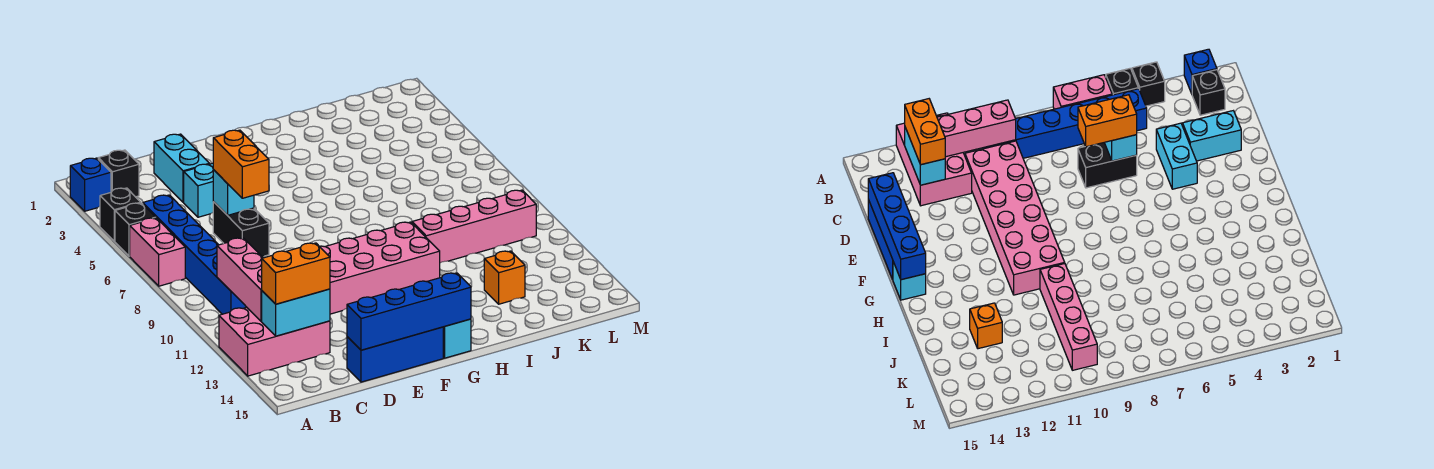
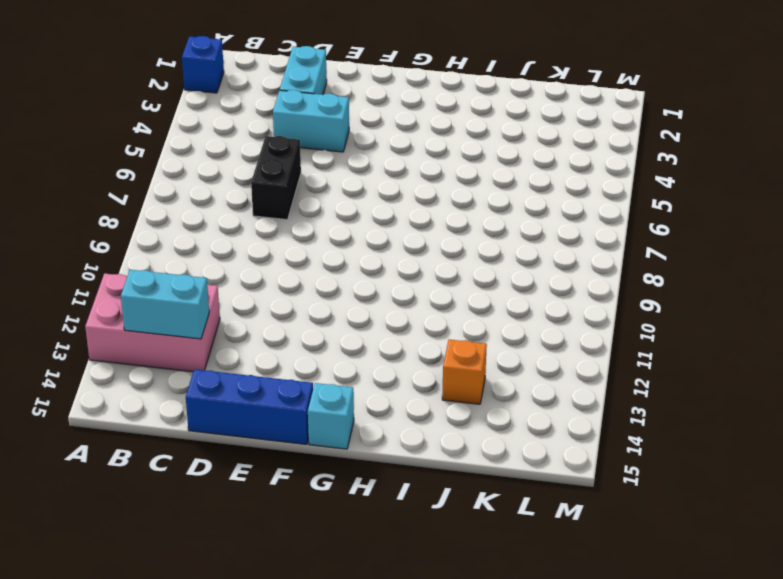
none -> black brick A4 level 1
none -> black brick A5 level 1
none -> pink brick A6:A7 level 1

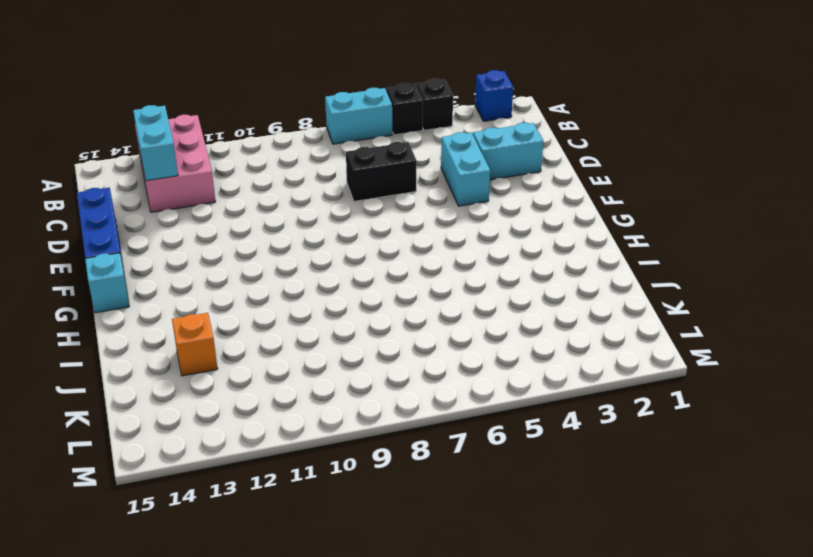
cyan brick A6:A7 level 1 -> pink brick A6:A7 level 1
none -> black brick B2 level 1
none -> blue brick B5:B10 level 1
none -> pink brick C10:H11 level 1

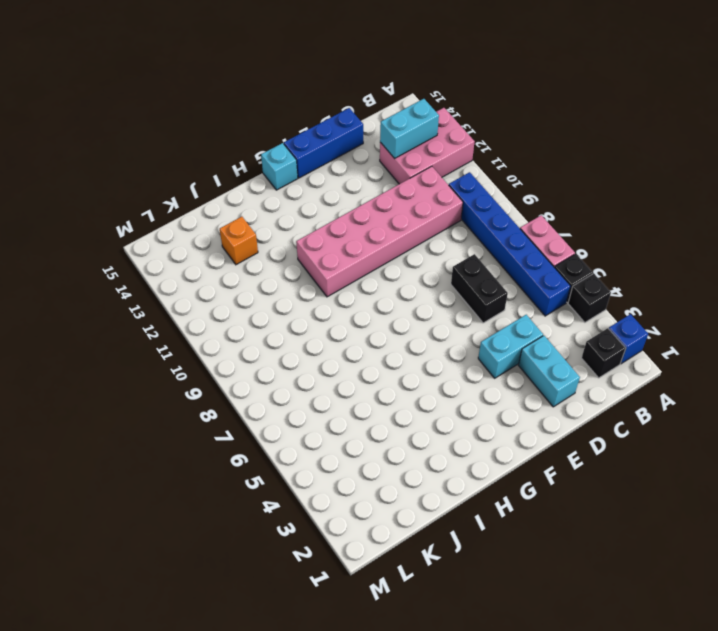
none -> pink brick I10:L10 level 1
none -> pink brick B10:B12 level 2
none -> cyan brick D6 level 2

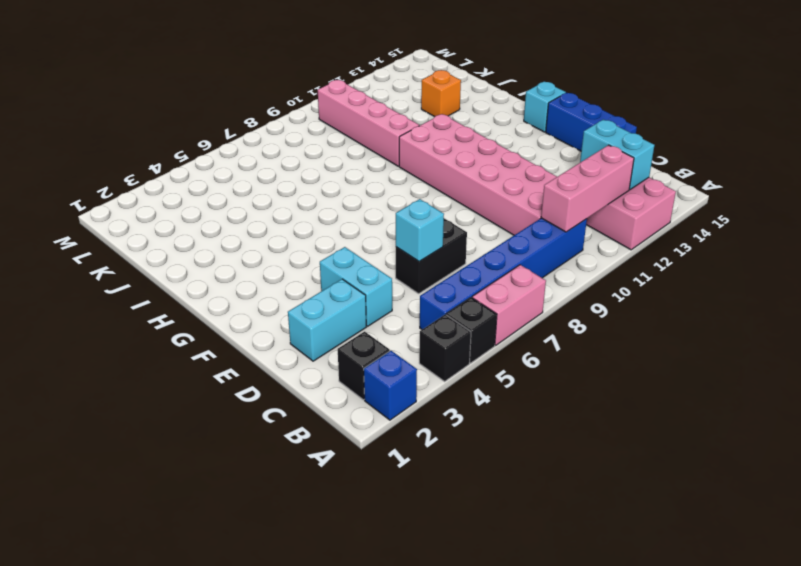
none -> blue brick D15:G15 level 2
none -> orange brick B13:C13 level 3
none -> orange brick D6:D7 level 3

